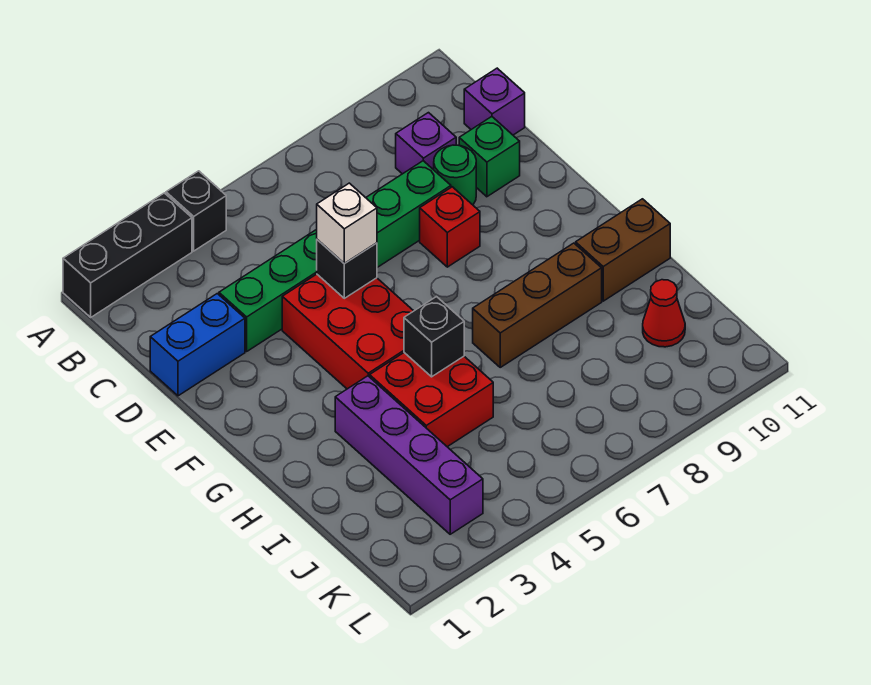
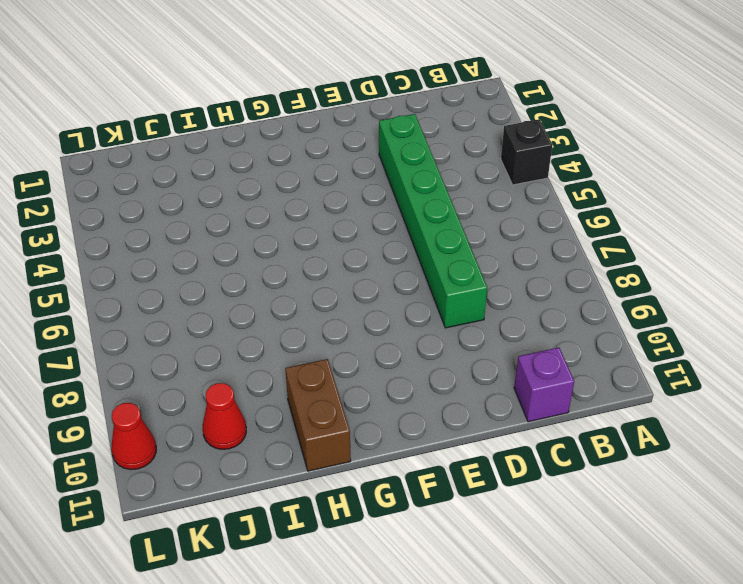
red cone L10 level 1 -> none
none -> black brick A1:A3 level 1
none -> purple brick C9 level 1
none -> blue brick D1:D2 level 1

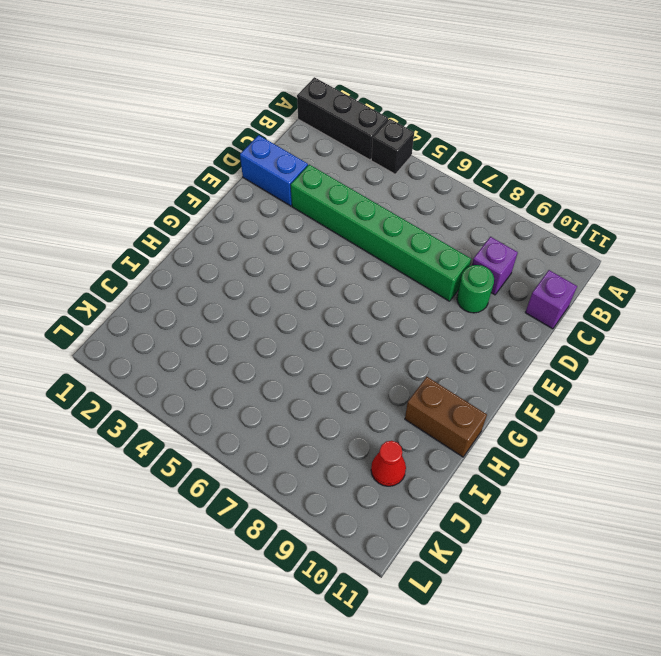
none -> green brick D10 level 1
none -> red brick E4:G5 level 1
none -> red brick E8 level 1

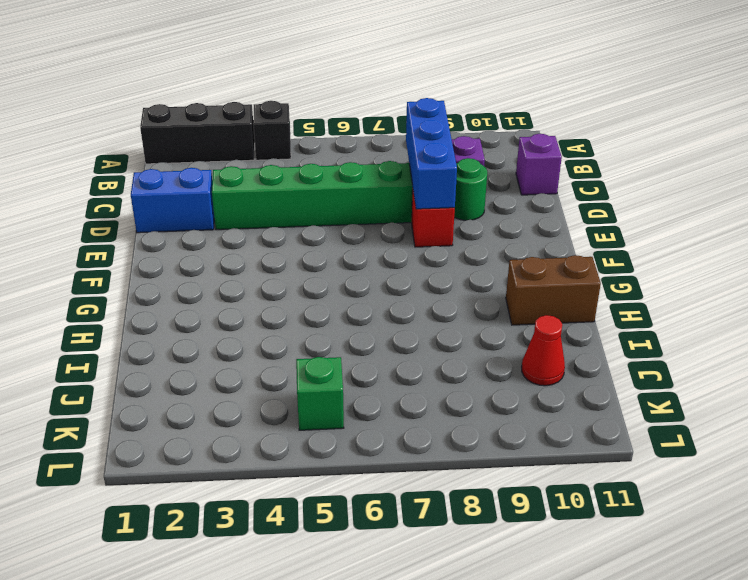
blue brick C8:E8 level 2 -> none
green brick K5 level 1 -> green brick D10 level 1
none -> red brick E4:G5 level 1
none -> purple brick H3:K3 level 1
none -> red brick H4:I5 level 1

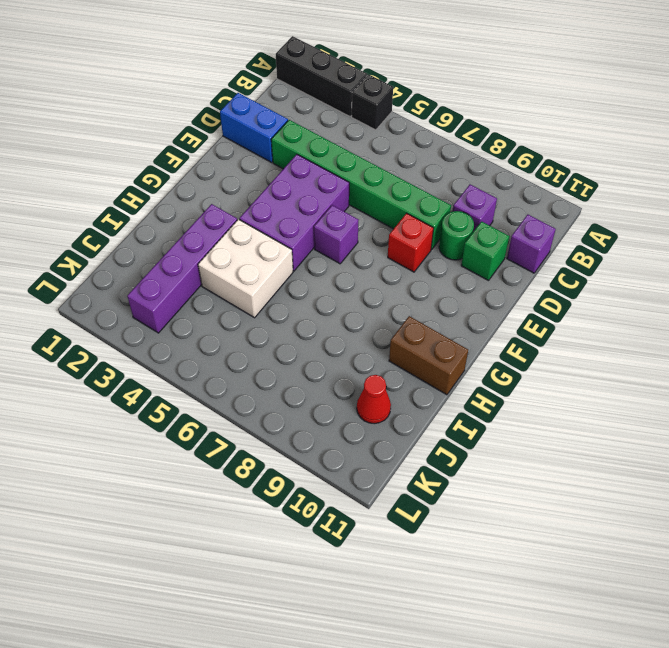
purple brick E4:G5 level 1 -> red brick E4:G5 level 1
purple brick F6 level 1 -> none
white brick H4:I5 level 1 -> red brick H4:I5 level 1
none -> brown brick H7:H9 level 1
none -> black brick E5 level 2
none -> black brick H5 level 2

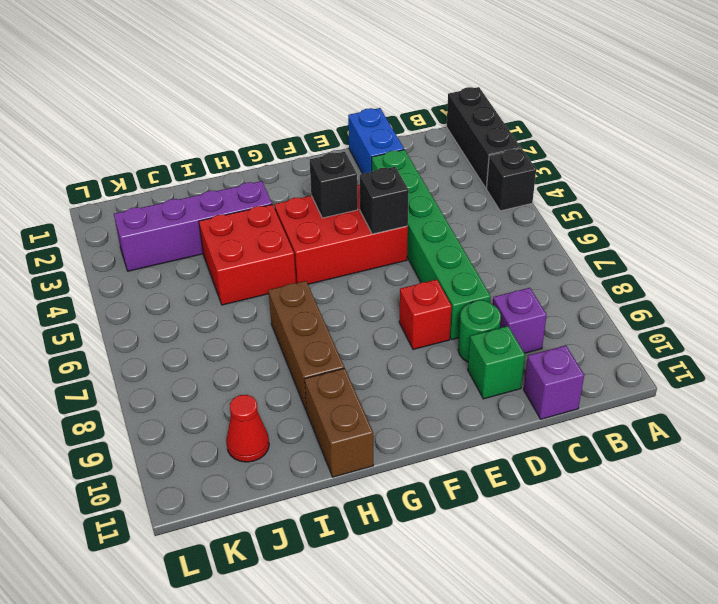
black brick F4 level 2 -> black brick H5 level 2
none -> white brick E5 level 3

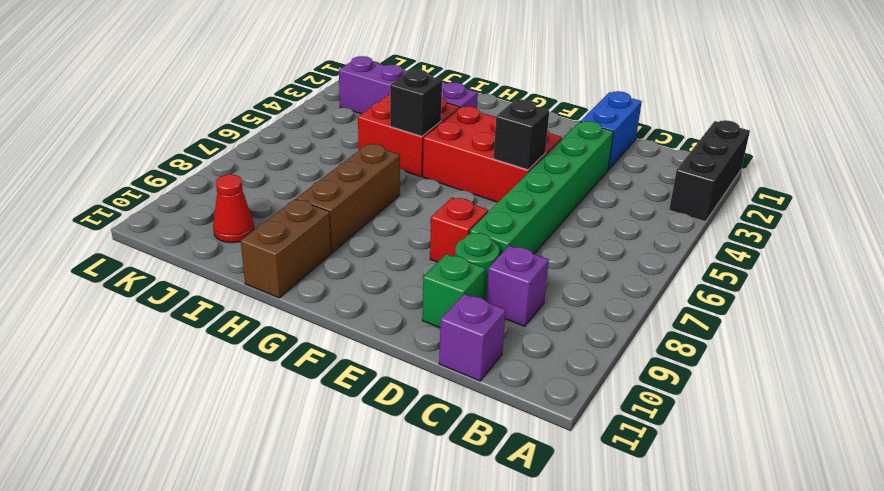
none -> black brick A4 level 1
none -> white brick E5 level 3

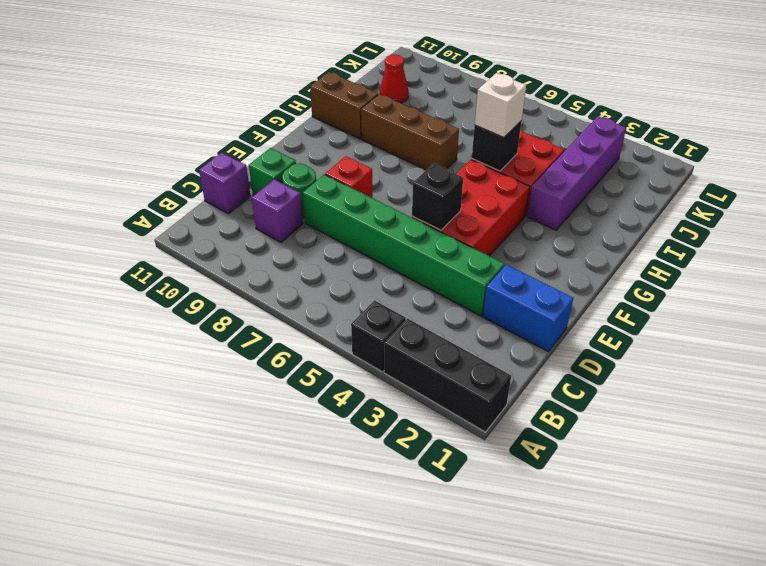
white brick H5 level 3 -> white brick E5 level 3

